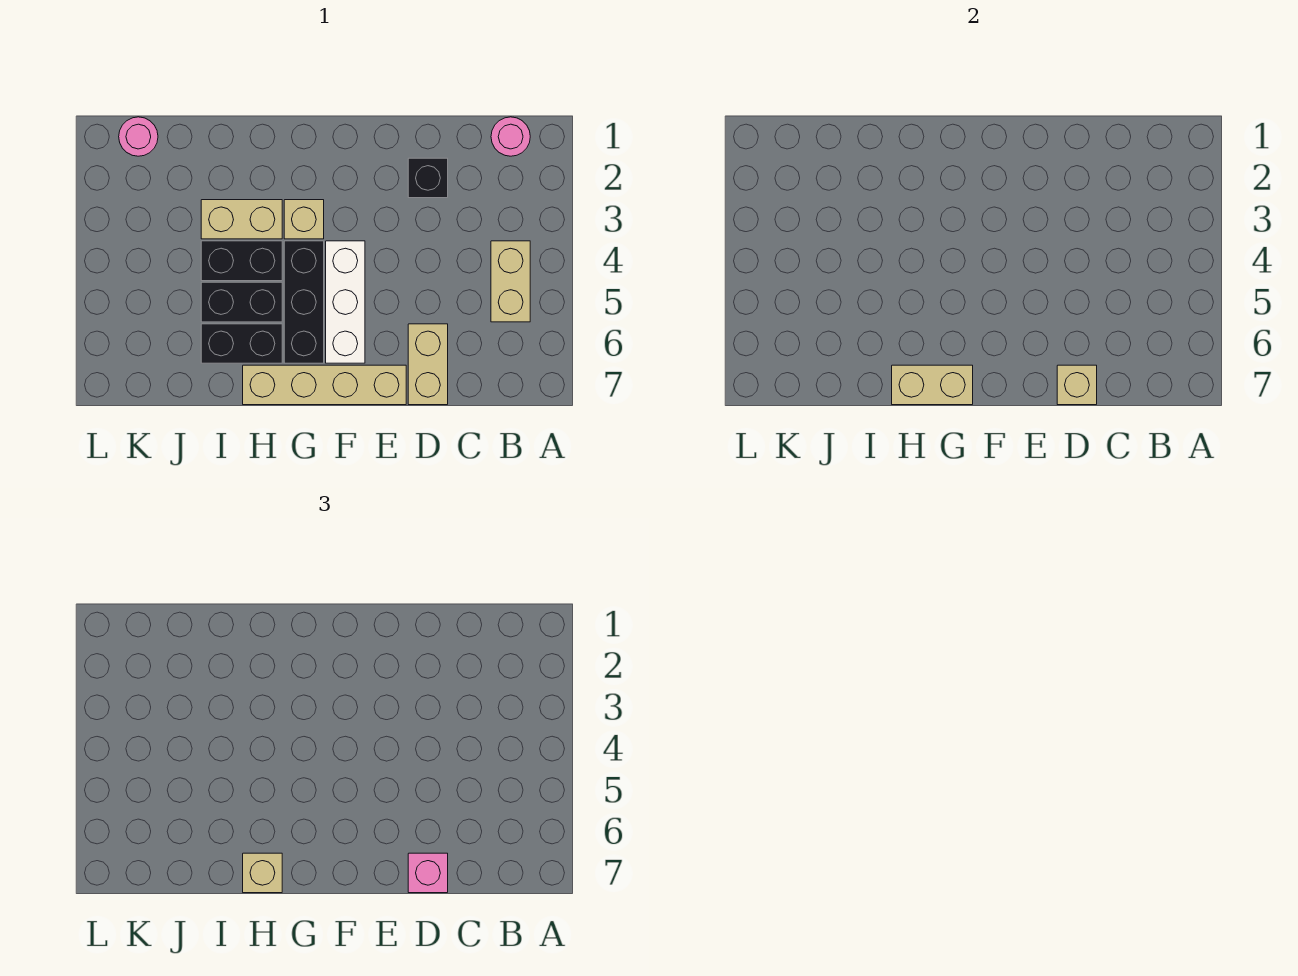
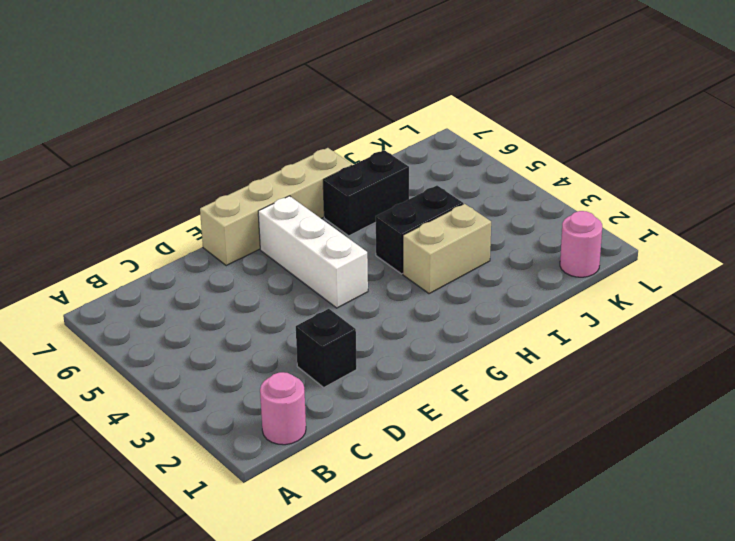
none -> tan brick B4:B5 level 1
none -> tan brick D6:D7 level 1
none -> tan brick G3 level 1

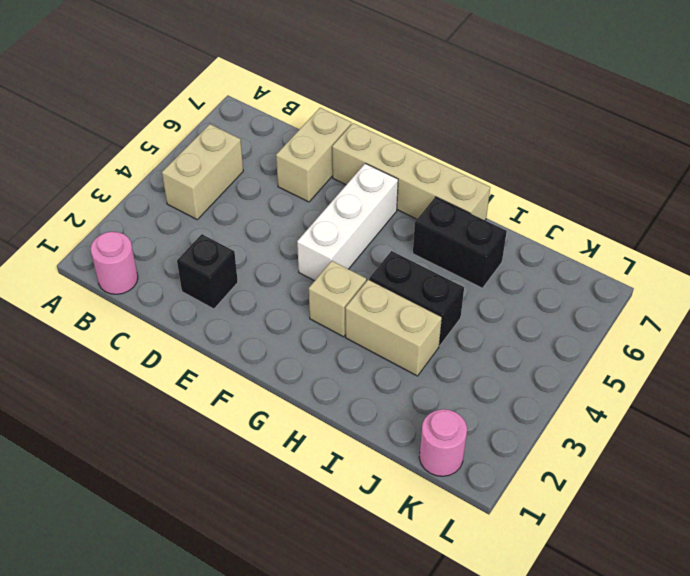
none -> black brick G4:G6 level 1
none -> black brick H5:I5 level 1
none -> tan brick D7 level 2

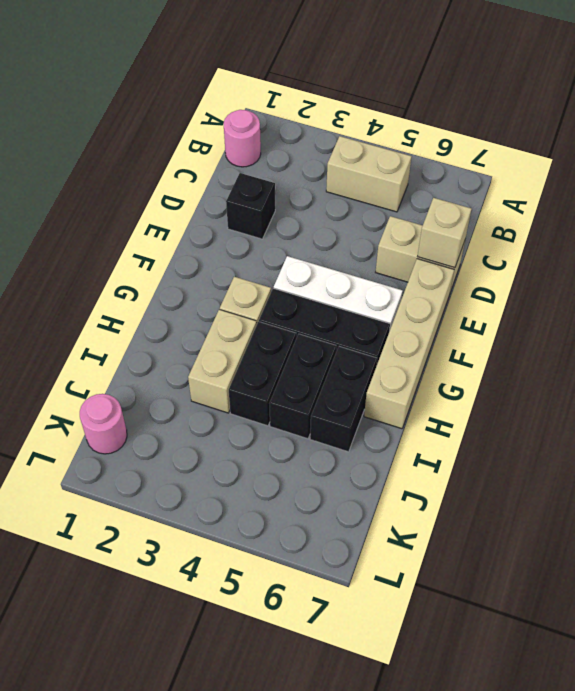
none -> tan brick G7:H7 level 2
none -> pink brick D7 level 3
none -> tan brick H7 level 3

